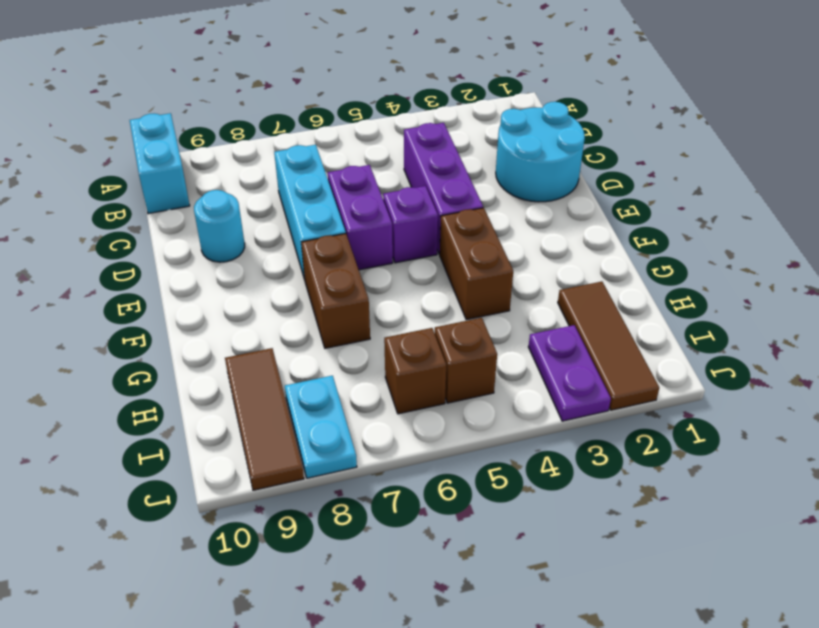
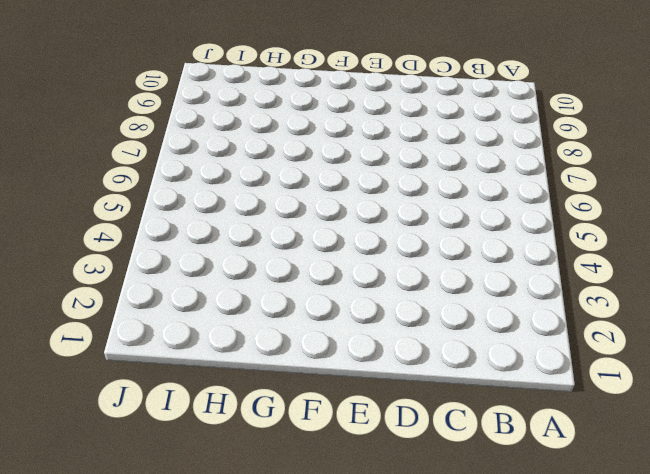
none -> cyan brick A10:B10 level 1
none -> cyan round brick C1:D2 level 1
none -> purple brick C4:E4 level 1

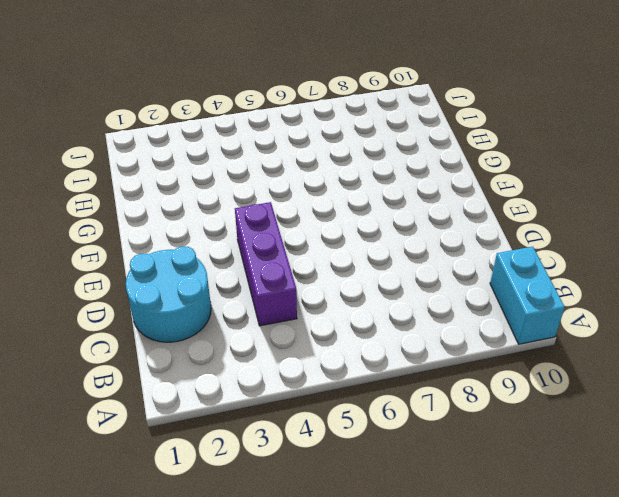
none -> cyan brick C7:E7 level 1
none -> purple brick D6:E6 level 1
none -> cyan round brick D9 level 1

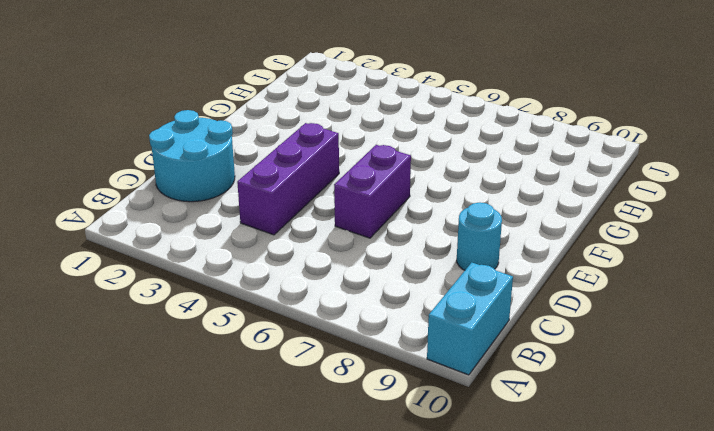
none -> cyan brick C7:E7 level 1
none -> purple brick E5 level 1
none -> brown brick F4:G4 level 1

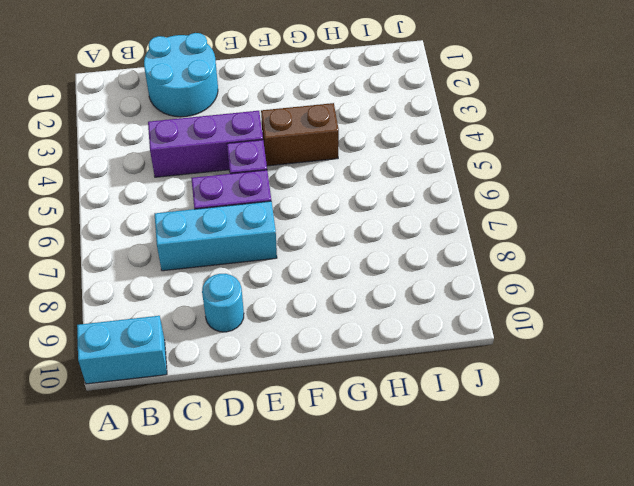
none -> brown brick F7:G7 level 1
none -> brown tile H2:J2 level 1
none -> brown tile H9:J9 level 1

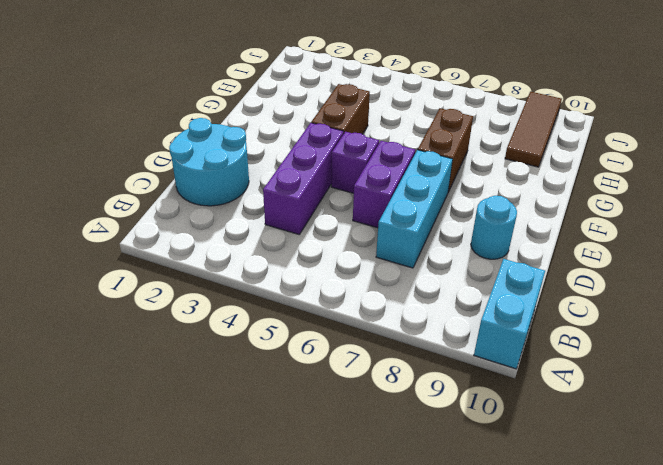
none -> brown tile H2:J2 level 1
none -> purple plate I3:J3 level 1
none -> brown brick I5 level 1

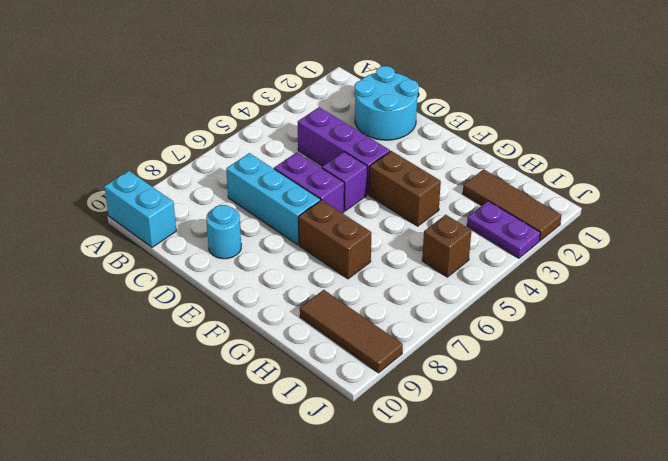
none -> brown brick I6 level 1
none -> cyan plate I8:J8 level 1

